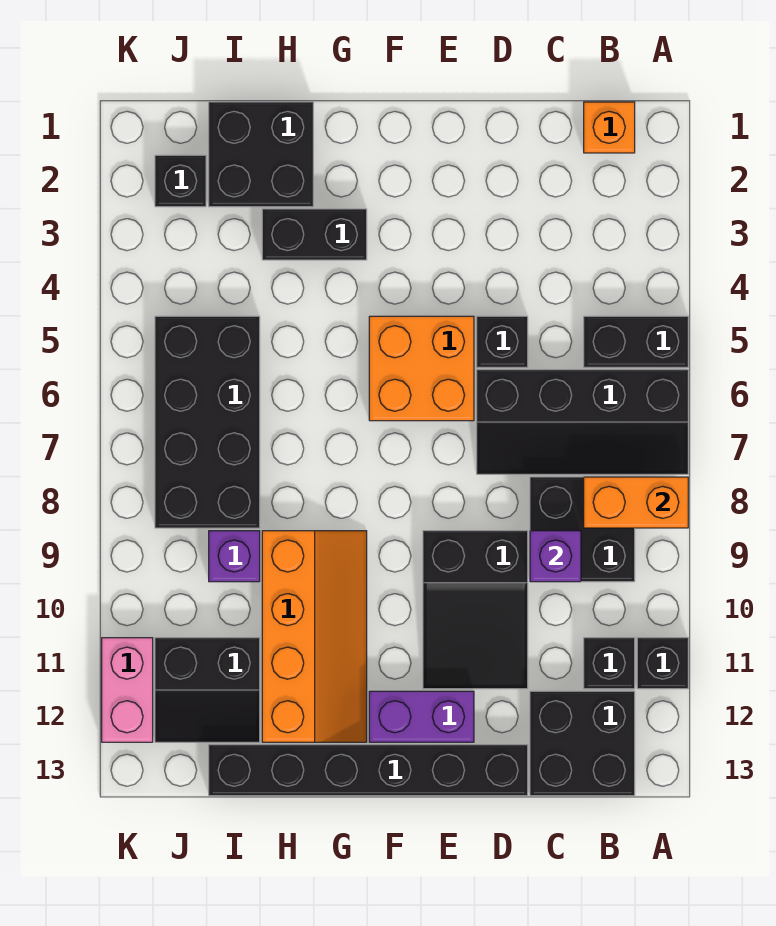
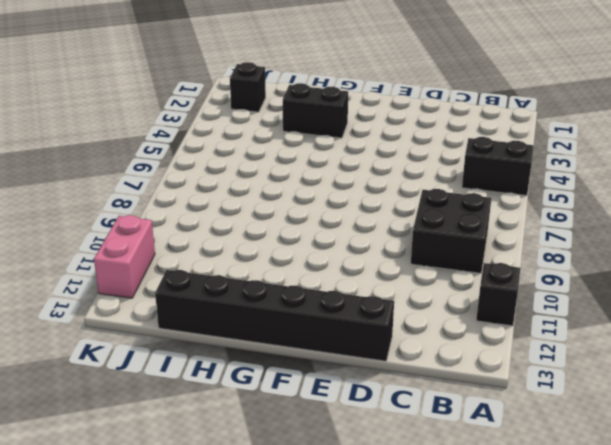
none -> black slope A6:D7 level 1 top 6
none -> orange brick B1 level 1
none -> black brick B11 level 1

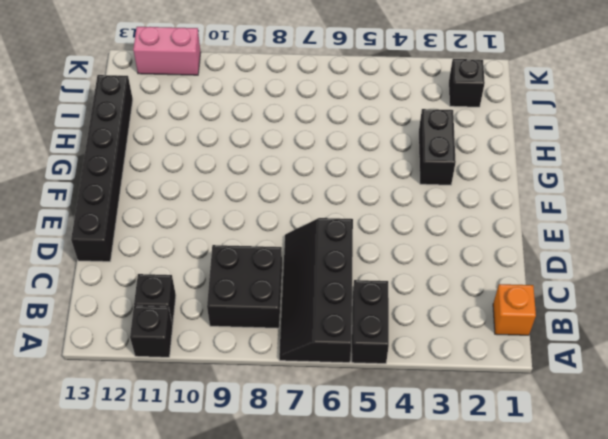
none -> black brick B12:C13 level 1
none -> black brick D5 level 1
none -> black slope D9:E11 level 1 top 9

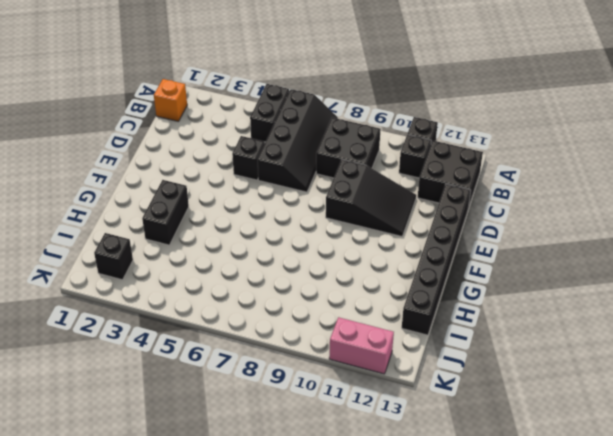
none -> orange brick E5:F6 level 1
none -> purple brick E12:F12 level 1
none -> orange slope G9:H12 level 1 top H

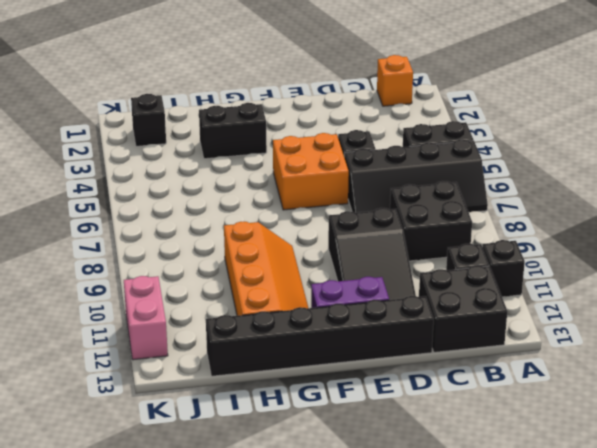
none -> black brick H1:I2 level 1
none -> black brick I5:J8 level 1
none -> purple brick I9 level 1

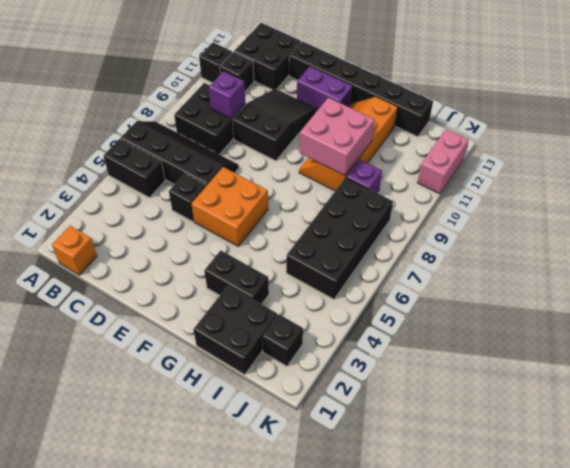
pink brick G9:H10 level 2 -> none
none -> black slope I11:J12 level 1 top 11
none -> orange brick A8:B8 level 2

